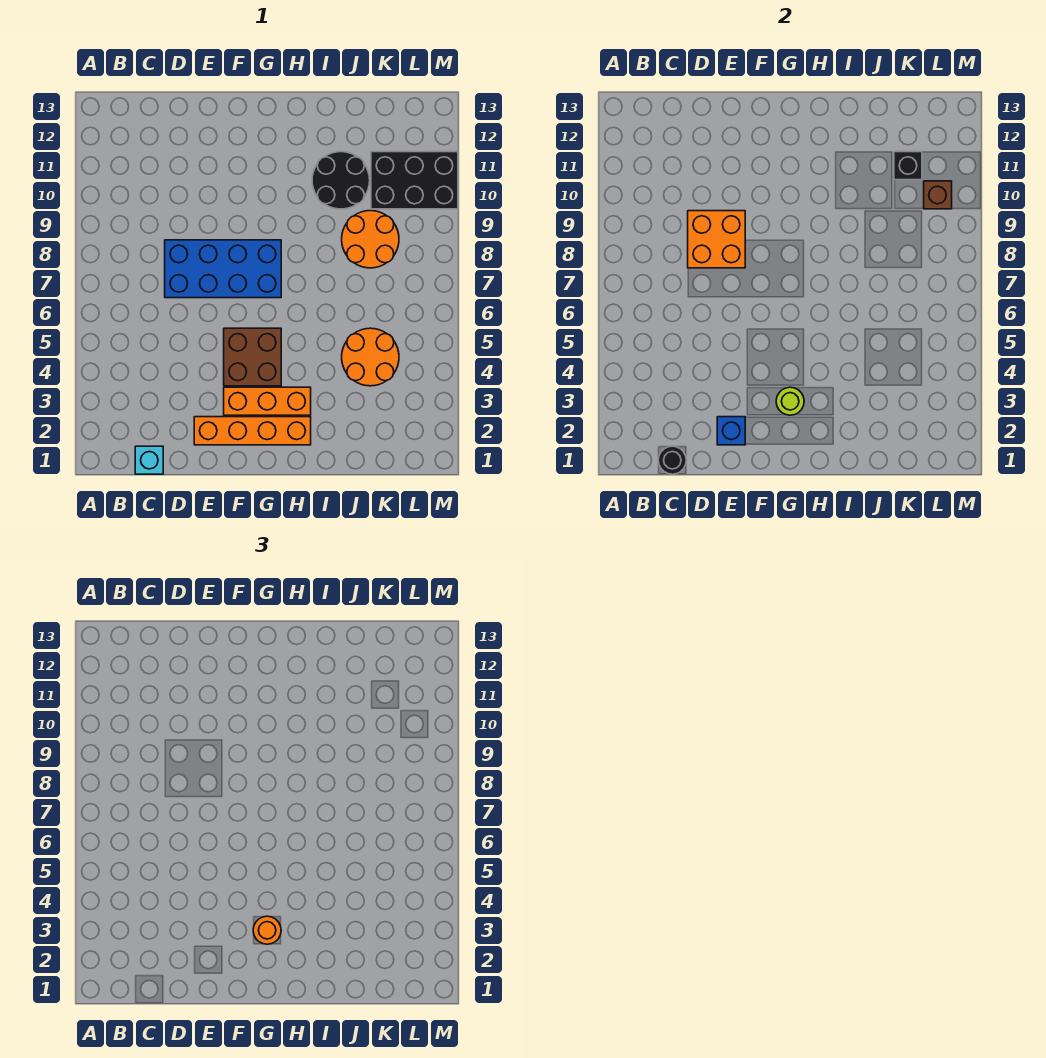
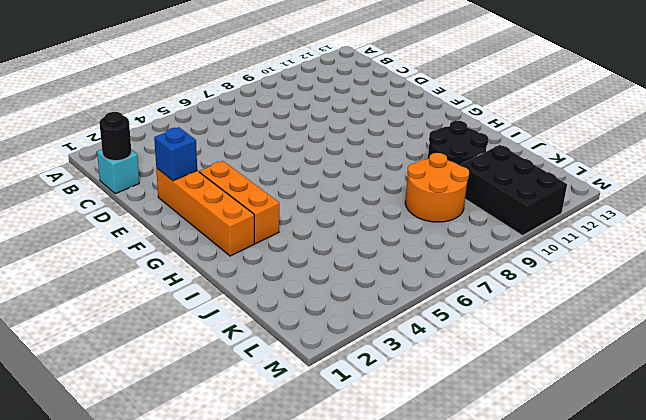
none -> blue brick D7:G8 level 1
none -> brown brick F4:G5 level 1
none -> orange round brick J4:K5 level 1

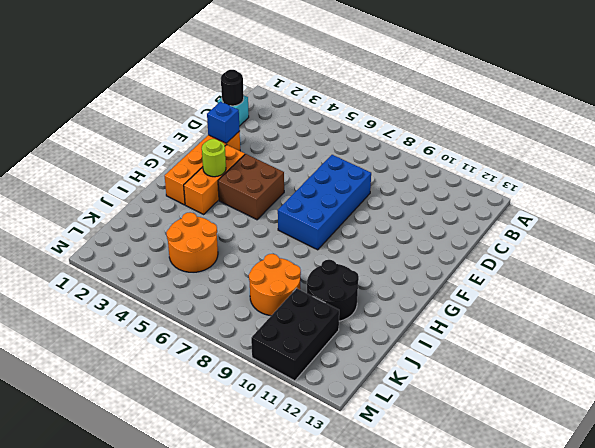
none -> orange brick D8:E9 level 2
none -> black brick K11 level 2
none -> brown brick L10 level 2

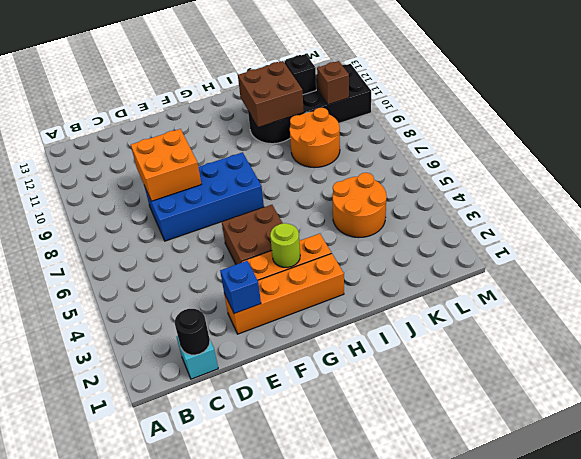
brown brick I10:J11 level 2 -> none
none -> orange round brick G3 level 3

